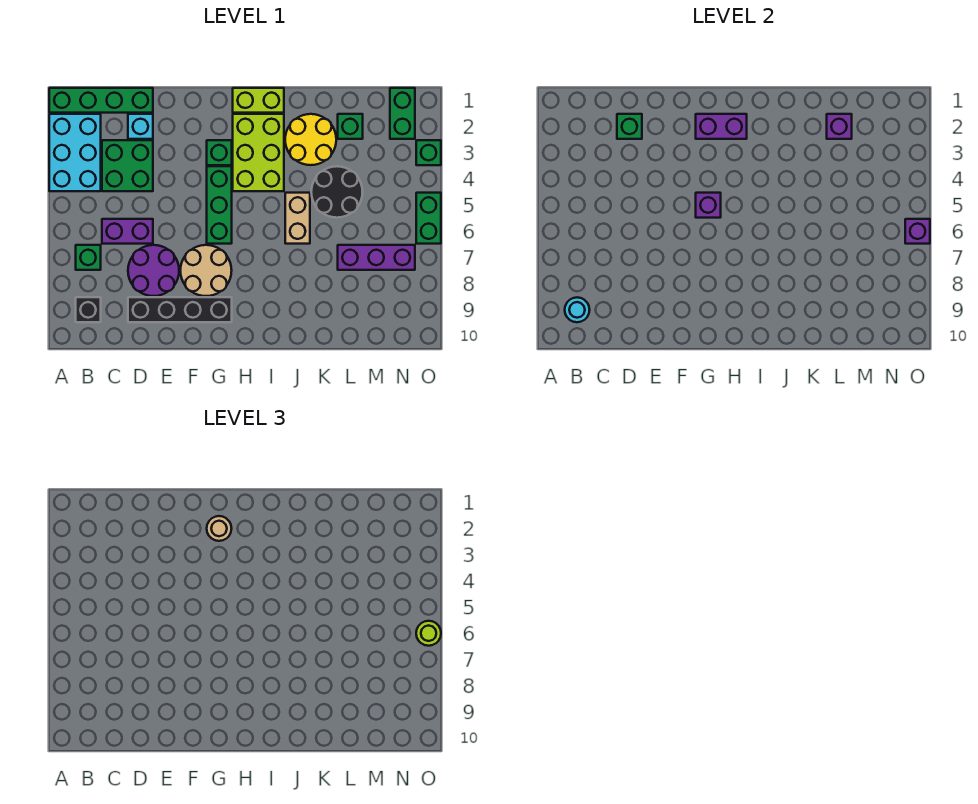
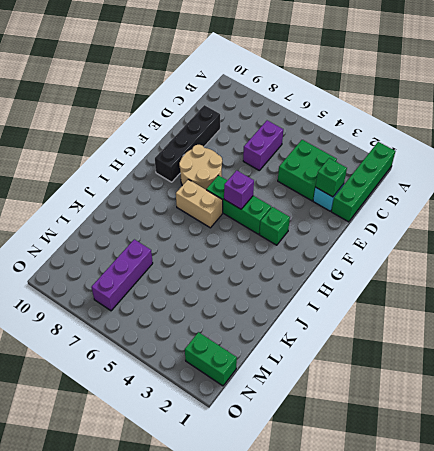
tan brick H6:H7 level 1 -> tan brick J5:J6 level 1
none -> cyan brick A2:B4 level 1
none -> green brick B7 level 1
none -> black brick B9 level 1
none -> purple round brick D7:E8 level 1

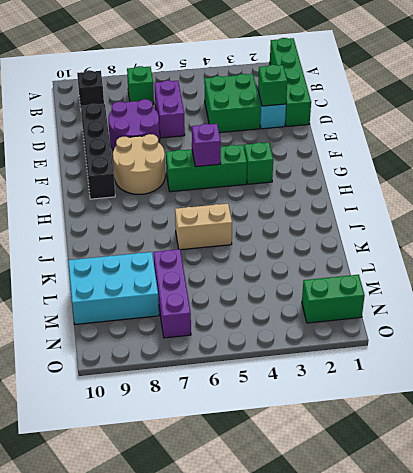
cyan brick L8:M10 level 1 -> cyan brick A2:B4 level 1
none -> lime brick H1:I1 level 1
none -> lime brick H2:I4 level 1
none -> yellow round brick J2:K3 level 1
none -> black round brick K4:L5 level 1

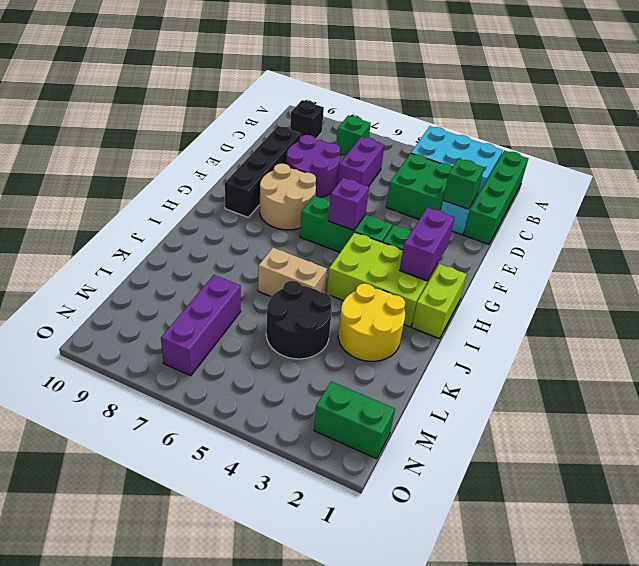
none -> green brick L2 level 1
none -> green brick O3 level 1
none -> green brick O5:O6 level 1
none -> cyan round brick B9 level 2

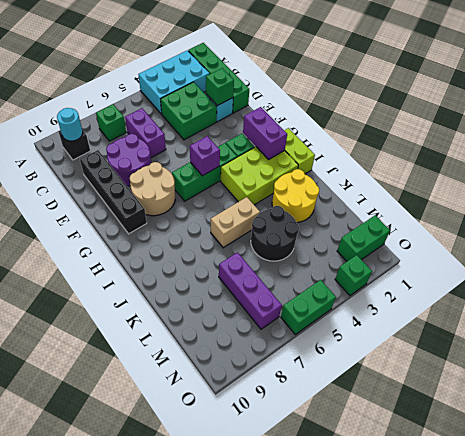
none -> green brick L2 level 1
none -> purple brick L2 level 2
none -> purple brick O6 level 2
none -> tan round brick G2 level 3

